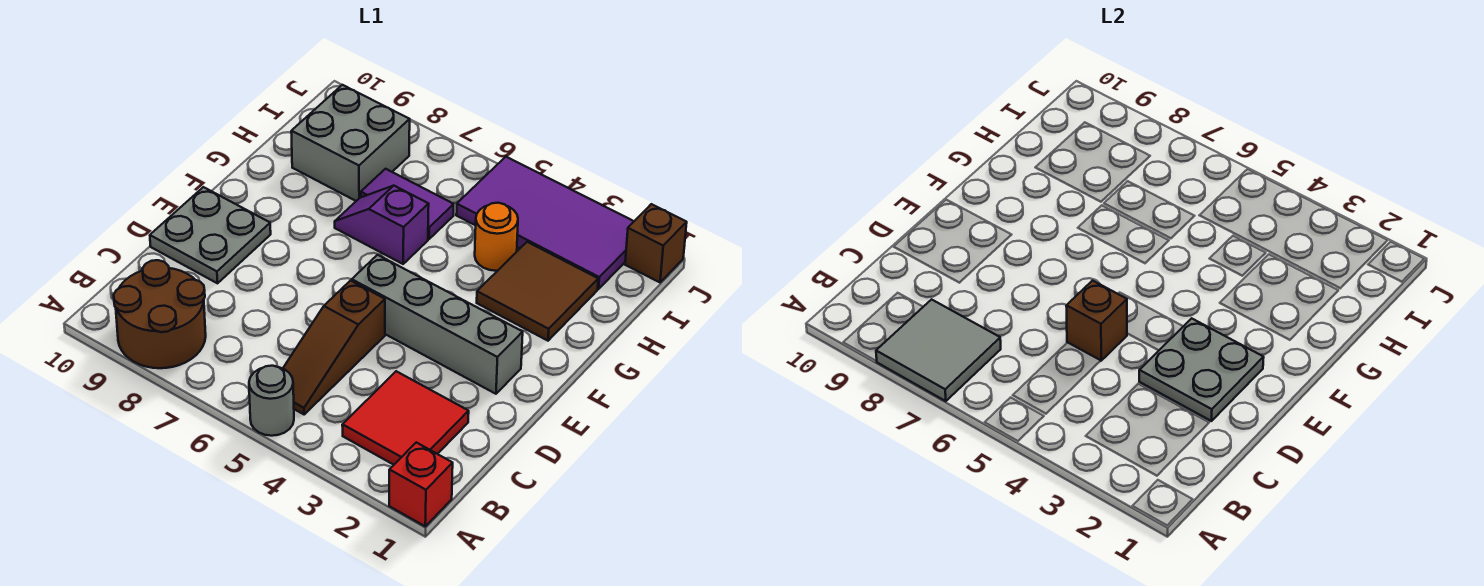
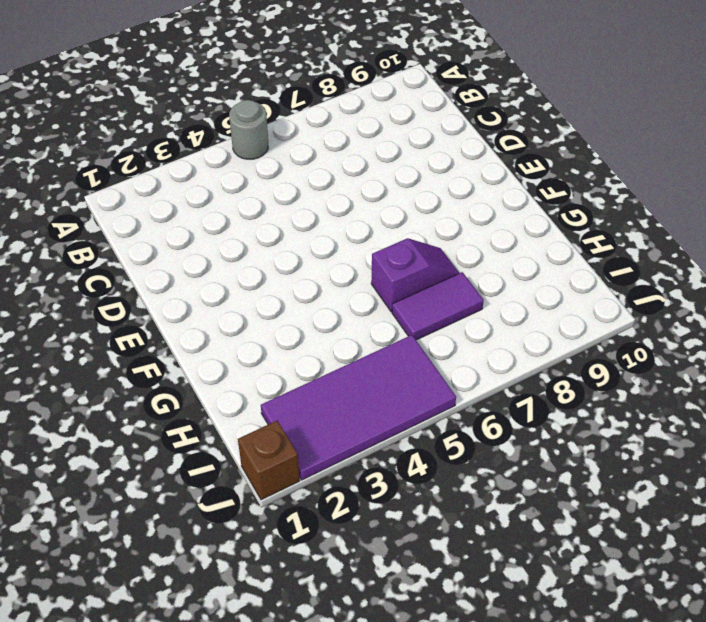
none -> red brick A1 level 1
none -> brown round brick A8:B9 level 1
none -> red tile B2:C3 level 1

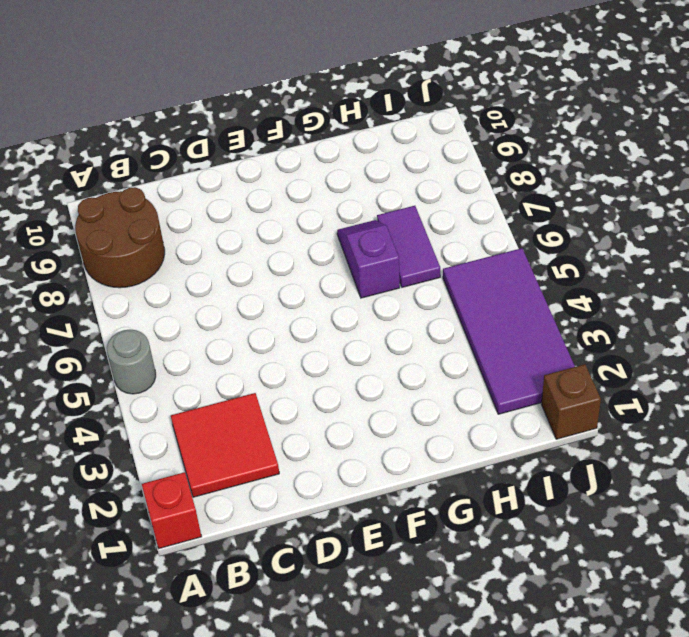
none -> brown slope B5:D5 level 1 top D
none -> grey plate D9:E10 level 1
none -> grey brick E2:E5 level 1

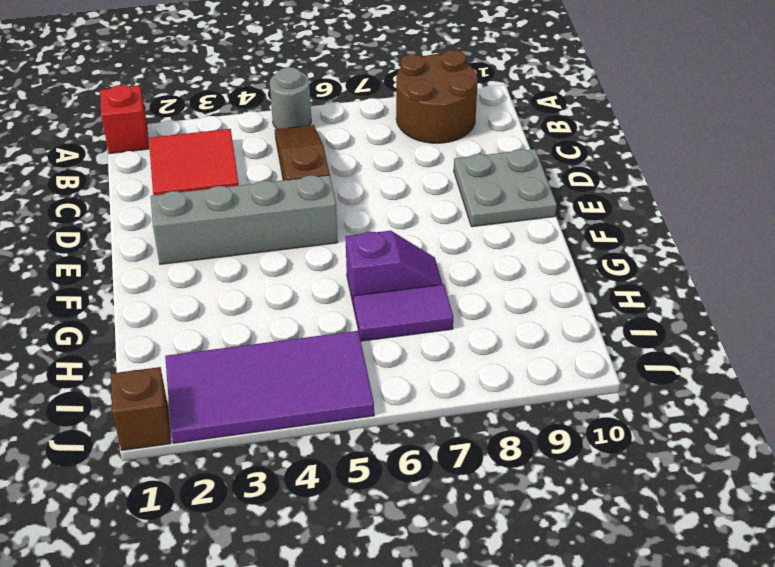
none -> brown tile G2:H3 level 1
none -> orange round brick H4 level 1
none -> grey brick H8:I9 level 1

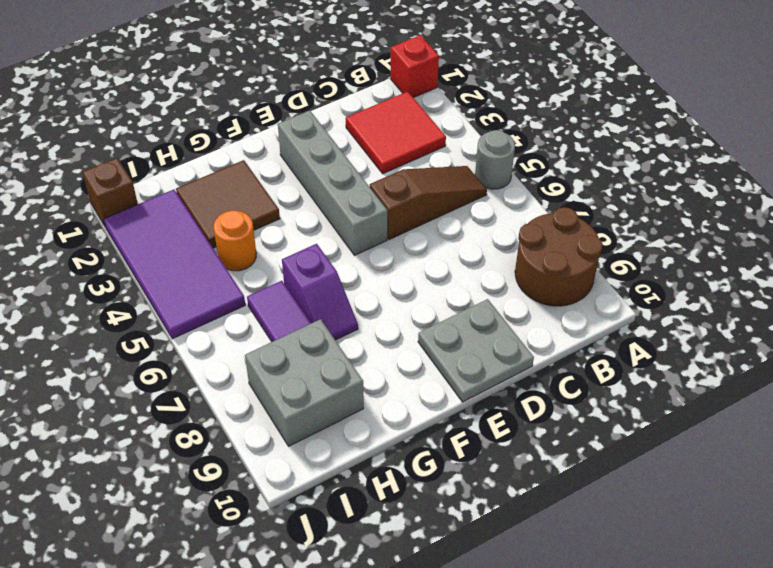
none -> grey tile A7:B8 level 2
none -> grey plate D2:E3 level 2
none -> brown brick D5 level 2

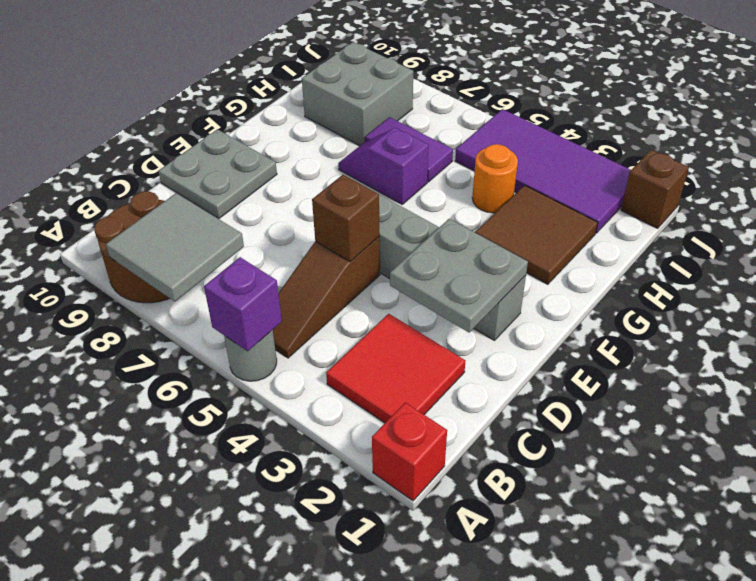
purple brick A5 level 2 -> none

